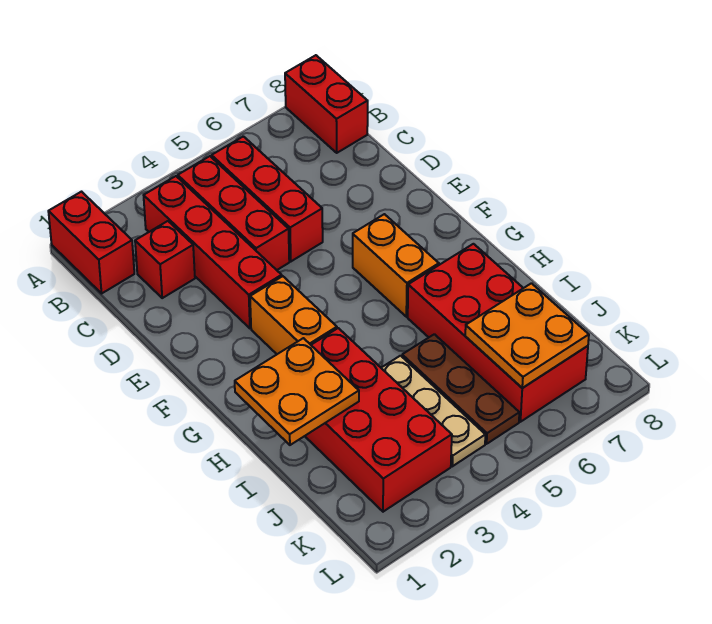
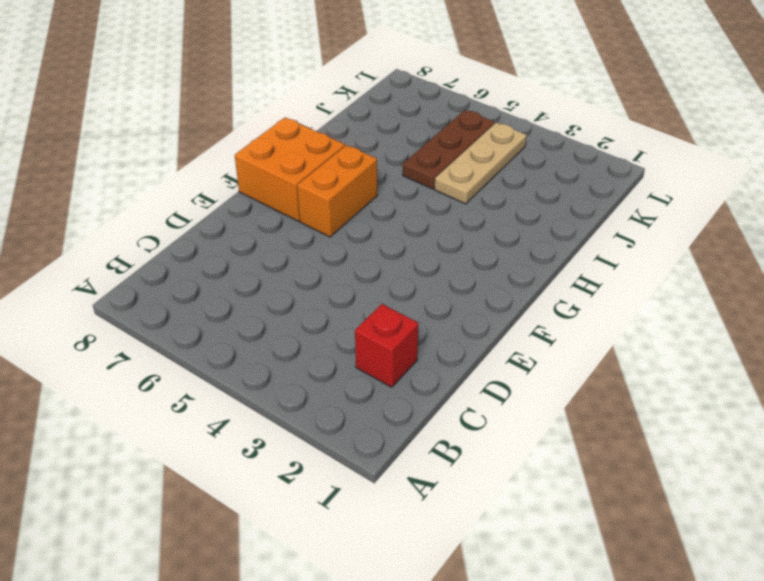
orange brick F7:G8 level 1 -> none
none -> red brick A1:B1 level 1
none -> red brick A8:B8 level 1
none -> red brick B3:E3 level 1

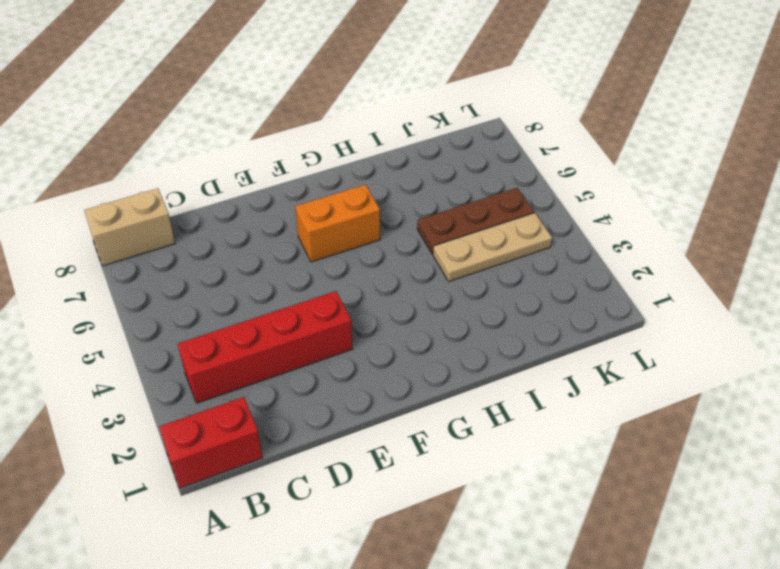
tan brick A8:B8 level 1 -> red brick A8:B8 level 1
none -> red brick B4:D4 level 1
none -> red brick B5:D5 level 1
none -> red brick C2 level 1

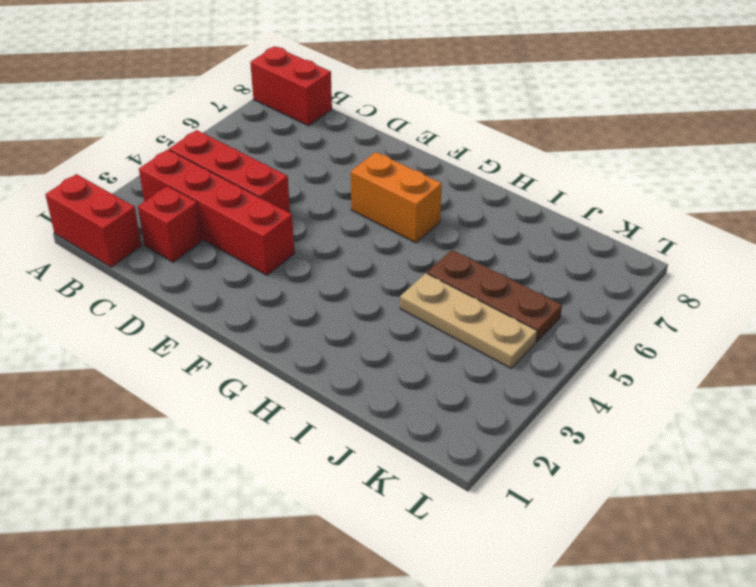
none -> red brick B5:D5 level 1
none -> orange brick F3:G3 level 1
none -> red brick H2:K3 level 1

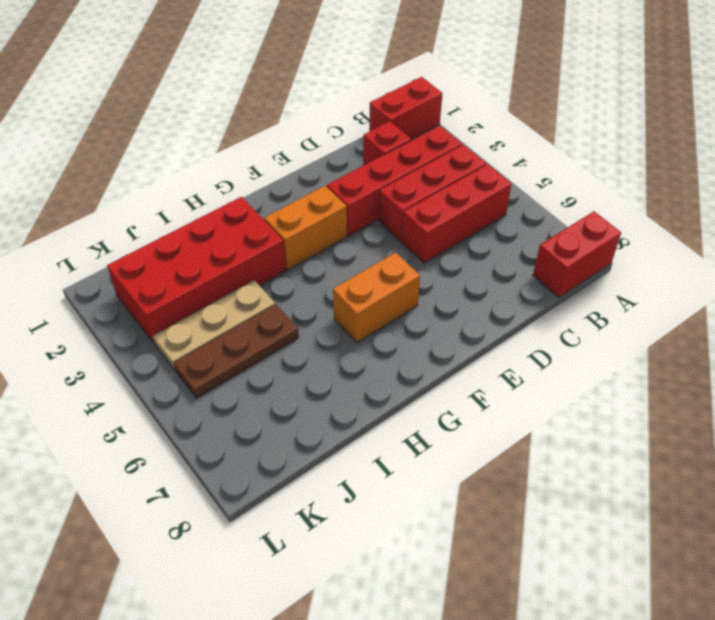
none -> red brick H6:K7 level 1
none -> orange plate H1:I2 level 2
none -> orange plate J6:K7 level 2

